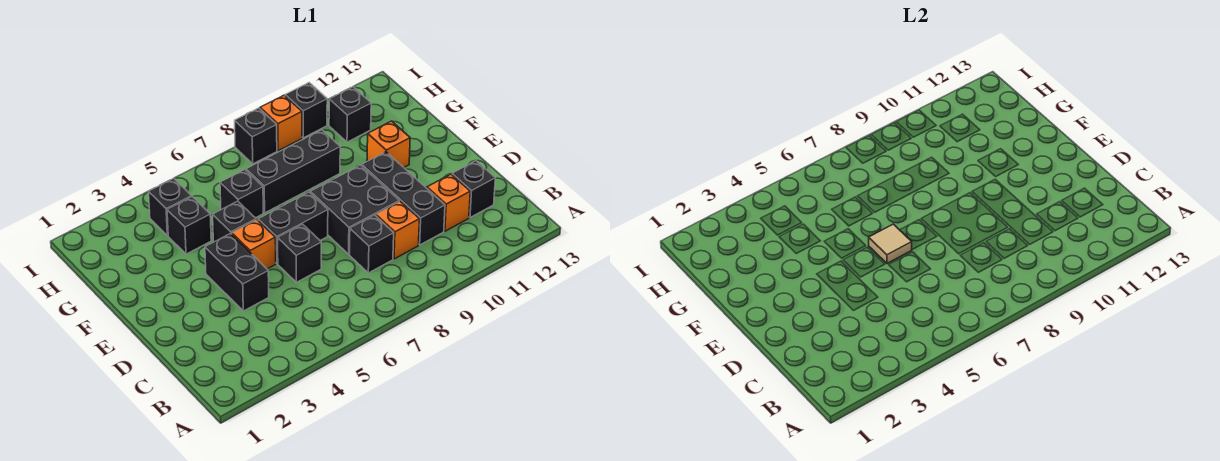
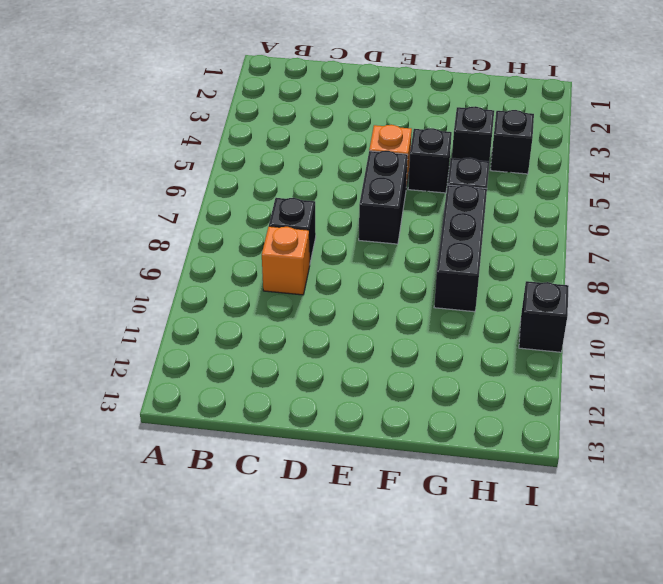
none -> black brick C10:E10 level 1
none -> orange brick C11 level 1
none -> black brick C12 level 1

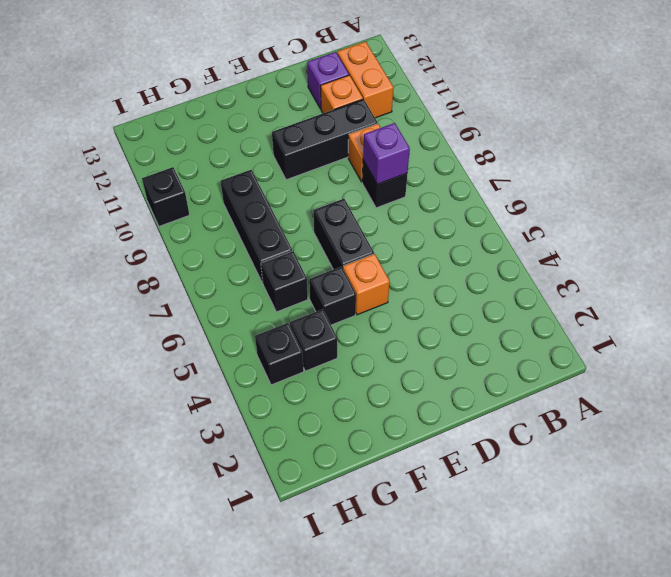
orange brick B11:B12 level 1 -> none
purple brick C8 level 2 -> none
purple brick C12 level 1 -> black brick C12 level 1
none -> black brick D4:E4 level 1
none -> black brick D6 level 1
none -> black brick D8:E9 level 1

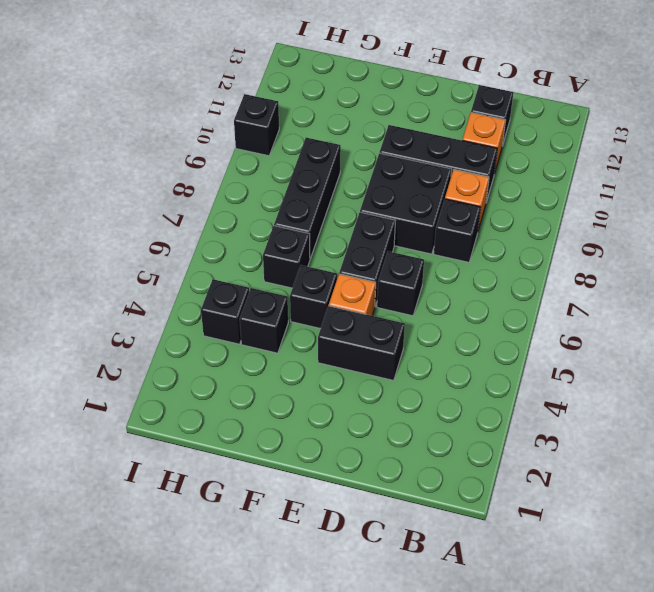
none -> orange brick F11 level 1
none -> black brick H11 level 1
none -> black brick I8 level 1

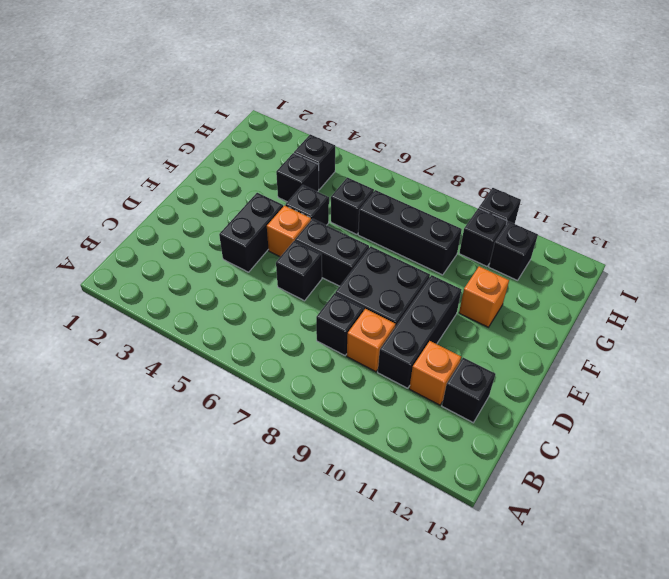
black brick H10 level 1 -> black brick I8 level 1
none -> orange brick I9 level 1
none -> tan tile E6 level 2

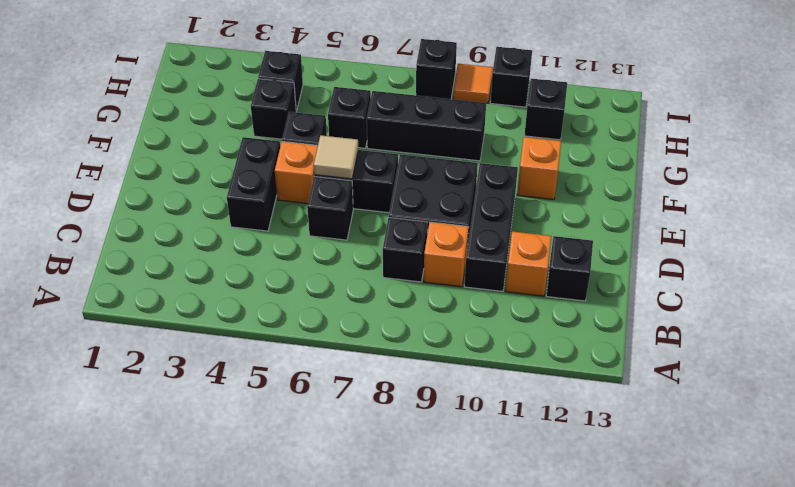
orange tile I9 level 1 -> orange brick I9 level 1

